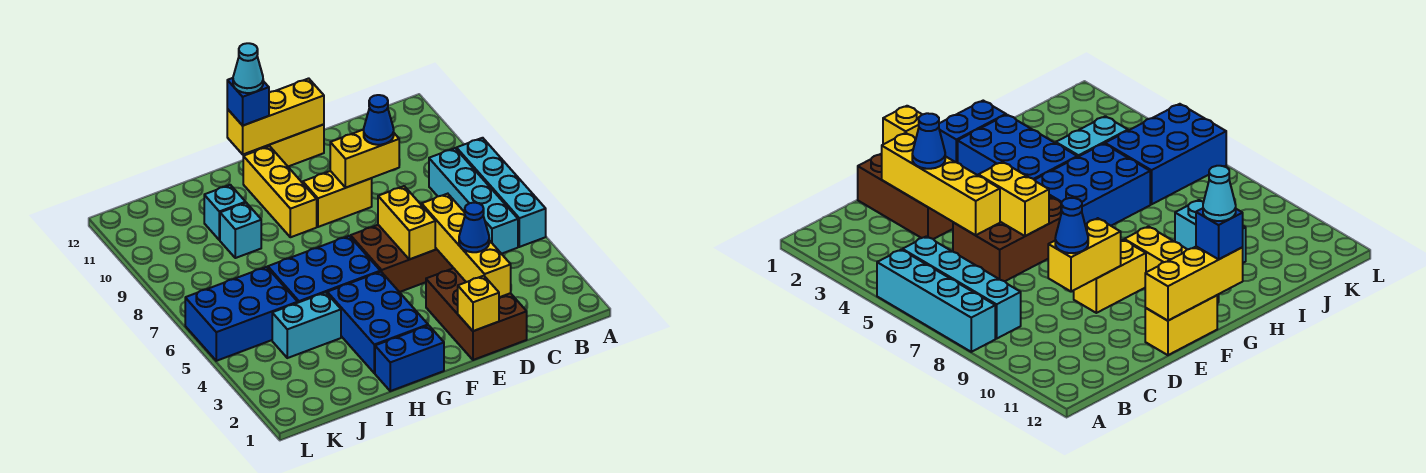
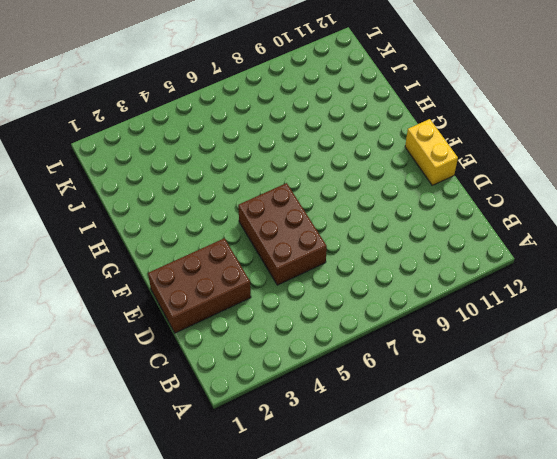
none -> cyan brick A5:A8 level 1
none -> cyan brick B5:B8 level 1
none -> yellow brick E9:F9 level 1

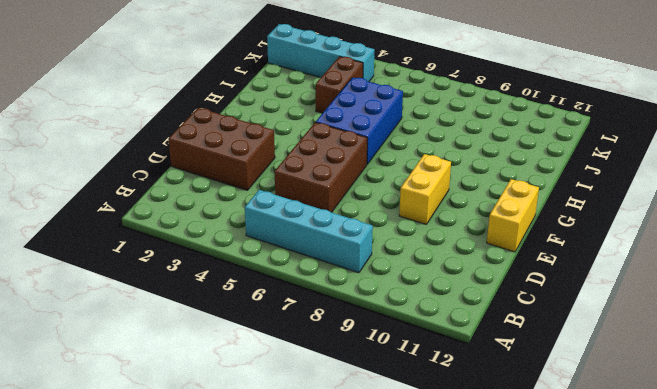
brown brick I4:J4 level 1 -> cyan brick I4:J4 level 1
cyan brick K1:K4 level 1 -> cyan brick A5:A8 level 1
none -> blue brick G1:H1 level 1
none -> blue brick G2:H4 level 1
none -> yellow brick G9:G11 level 1

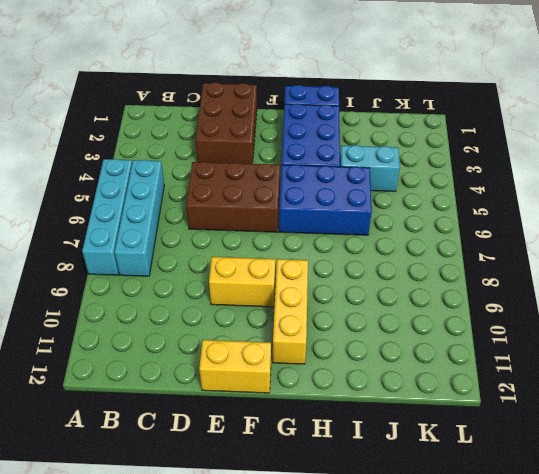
none -> cyan brick I9 level 1
none -> cyan brick I10 level 1
none -> blue brick J5:L6 level 1

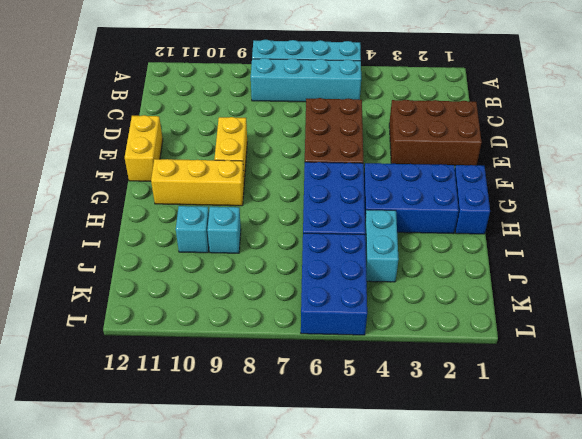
none -> yellow brick D2:D5 level 2
none -> yellow brick D9:E9 level 2
none -> yellow brick E1 level 2

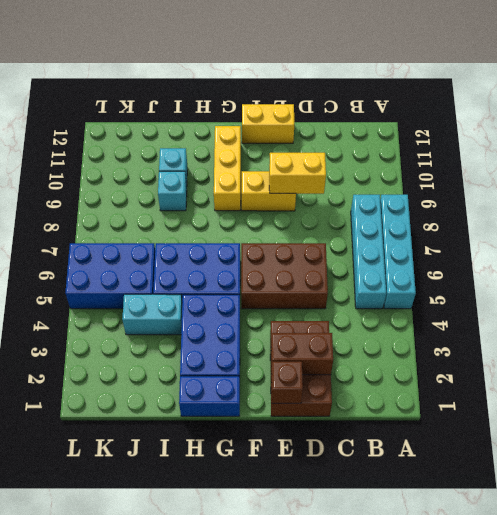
brown brick D2:E2 level 2 -> yellow brick D2:D5 level 2
brown brick E1 level 2 -> yellow brick E1 level 2
none -> yellow brick E5:E6 level 2
none -> yellow brick E12:G12 level 2
none -> blue cone D3 level 3

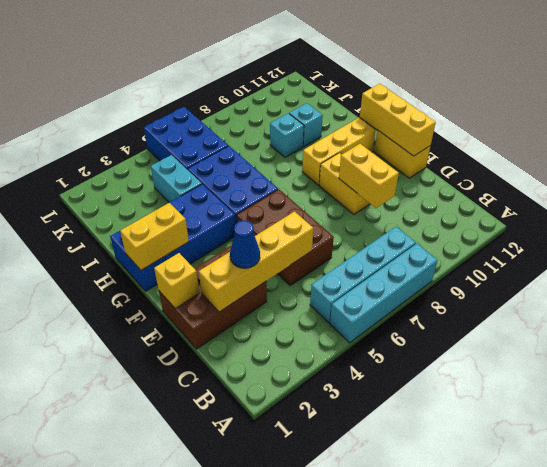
yellow brick G1:G2 level 2 -> yellow brick E5:E6 level 2
none -> blue cone D9 level 3
none -> blue brick G12 level 3
none -> cyan cone G12 level 4

